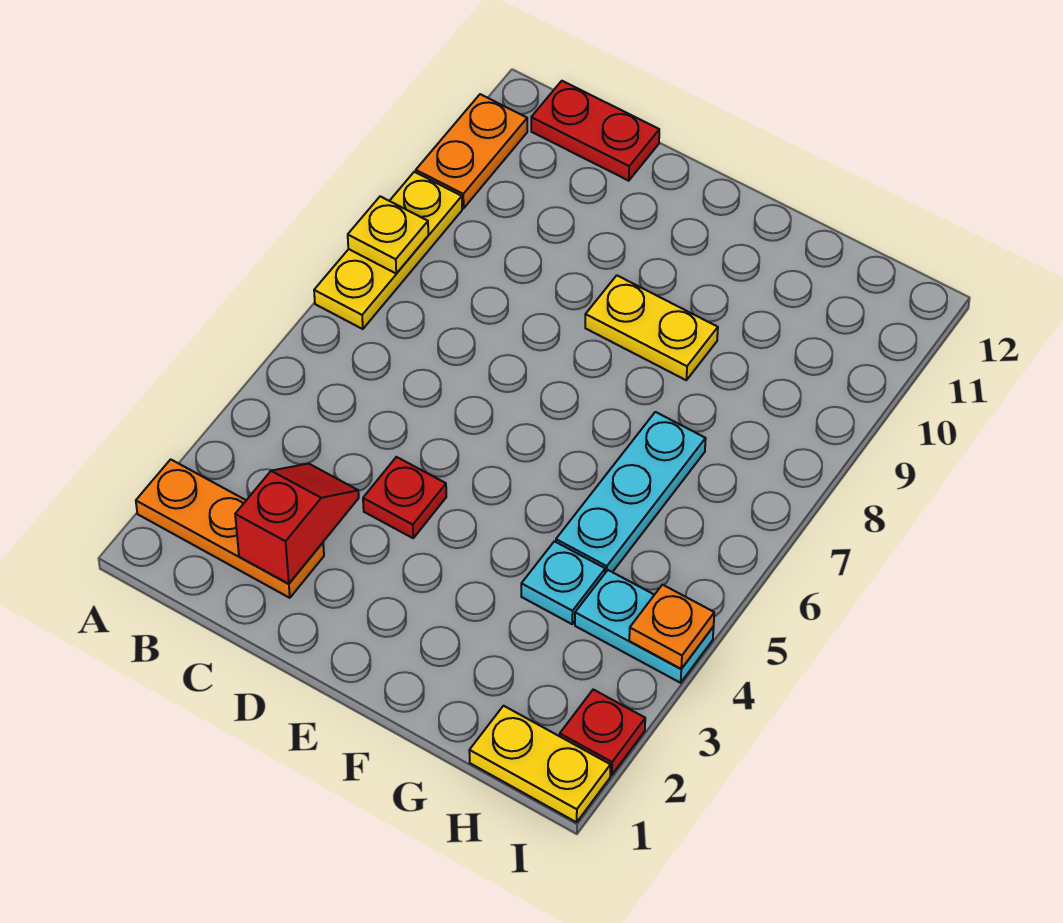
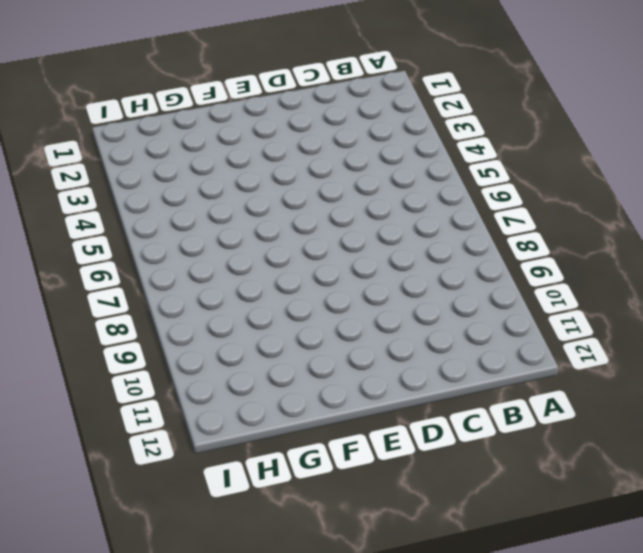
none -> orange plate A2:C2 level 1
none -> yellow plate A7:A9 level 1
none -> orange plate A10:A11 level 1

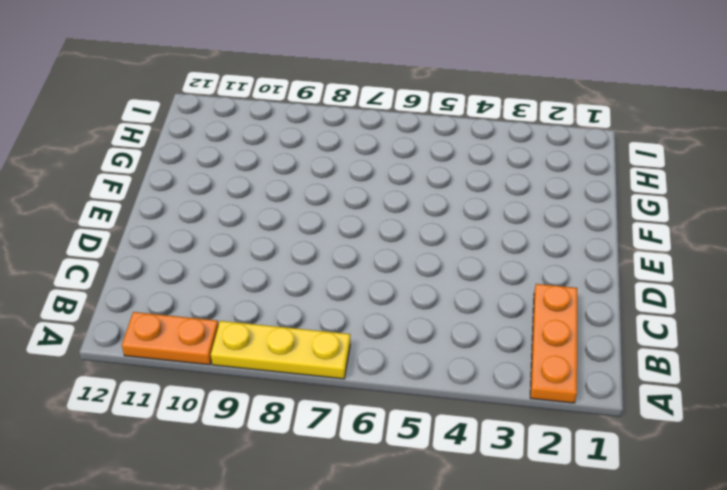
none -> red plate B12:C12 level 1
none -> red plate D4 level 1
none -> yellow plate E9:F9 level 1

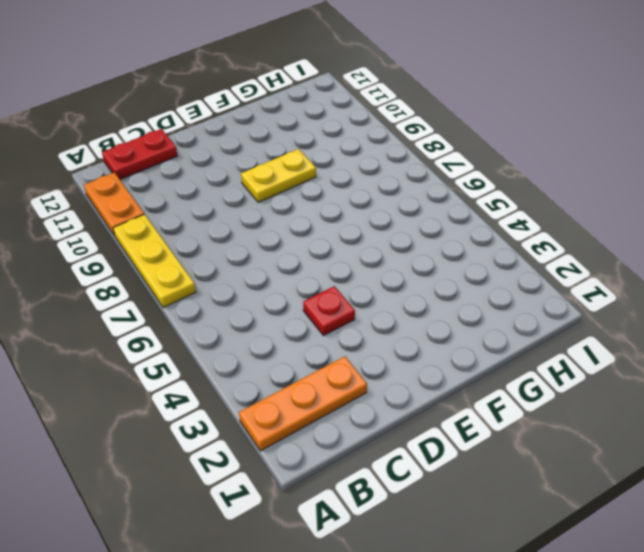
none -> cyan plate G4 level 1
none -> cyan plate G5:G7 level 1
none -> yellow plate H1:I1 level 1

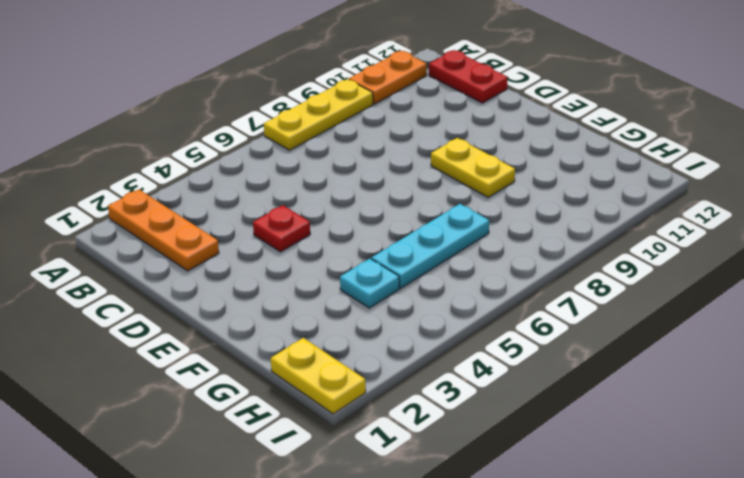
none -> cyan plate H4:I4 level 1
none -> red plate I2 level 1
none -> yellow plate A8 level 2

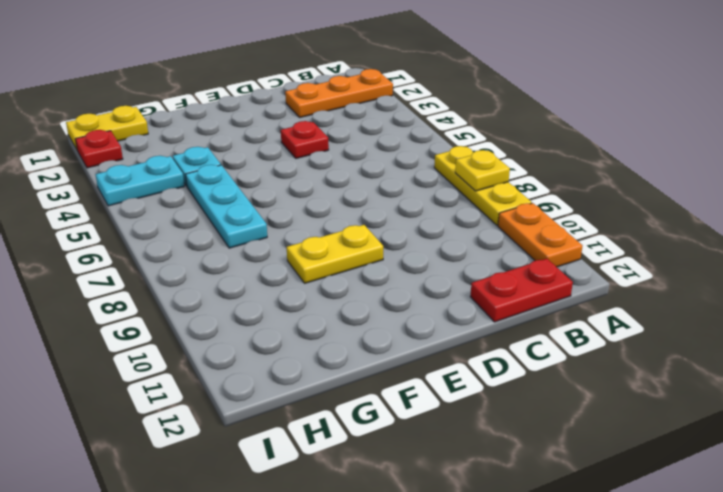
none -> red slope C2:C3 level 2 top 2
none -> orange plate I4 level 2

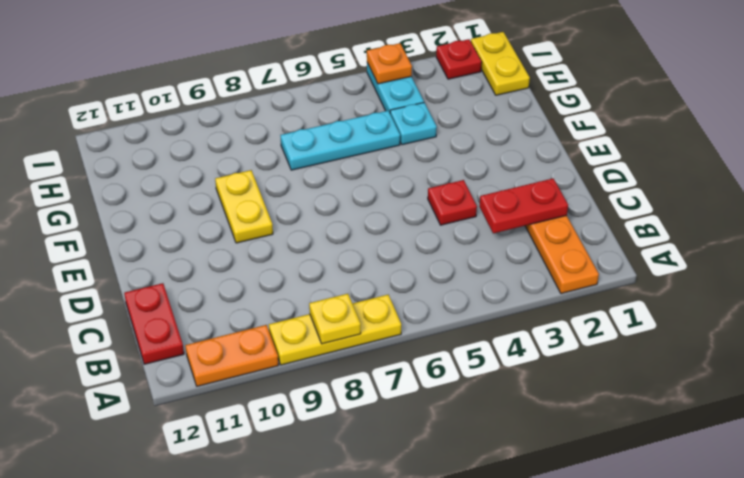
red plate C2:C3 level 2 -> red slope C2:C3 level 2 top 2

